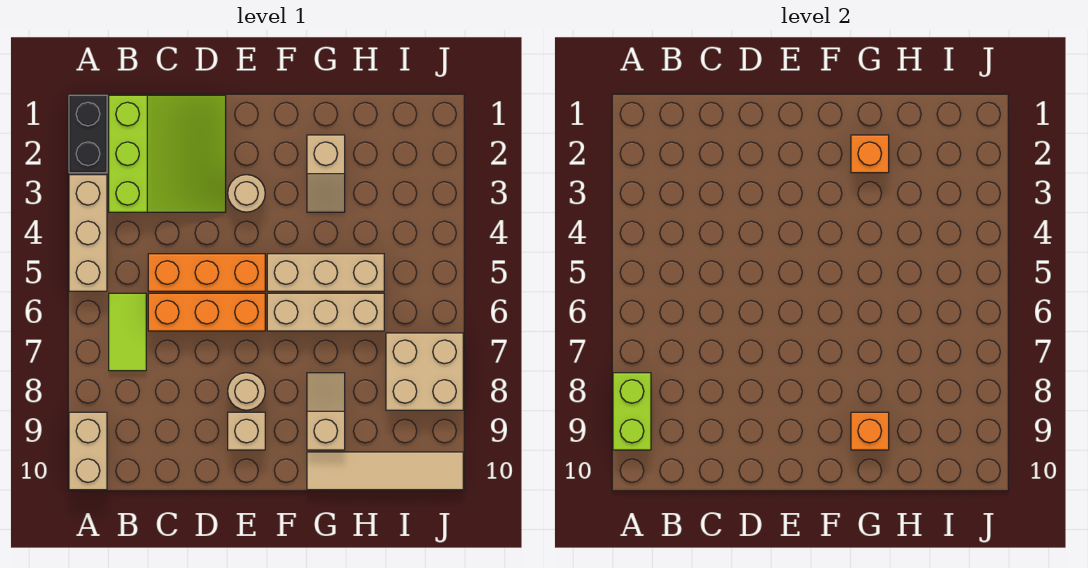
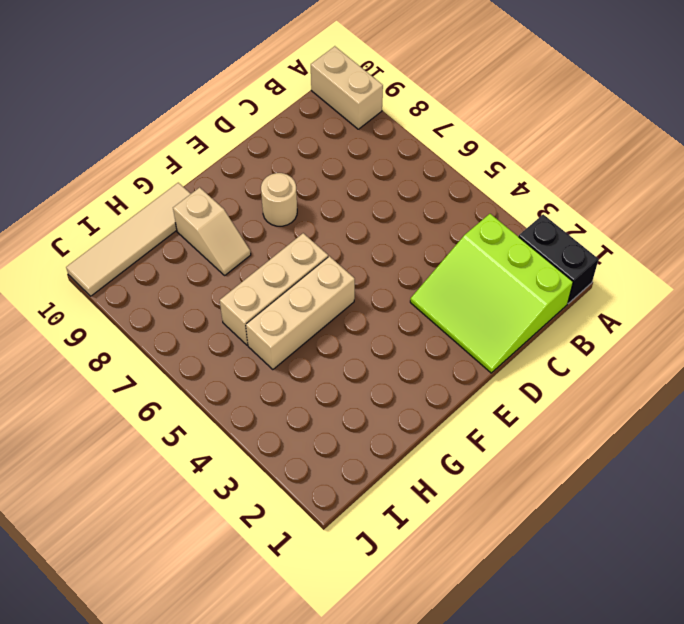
none -> tan brick A3:A5 level 1
none -> lime tile B6:B7 level 1
none -> orange brick C5:E5 level 1

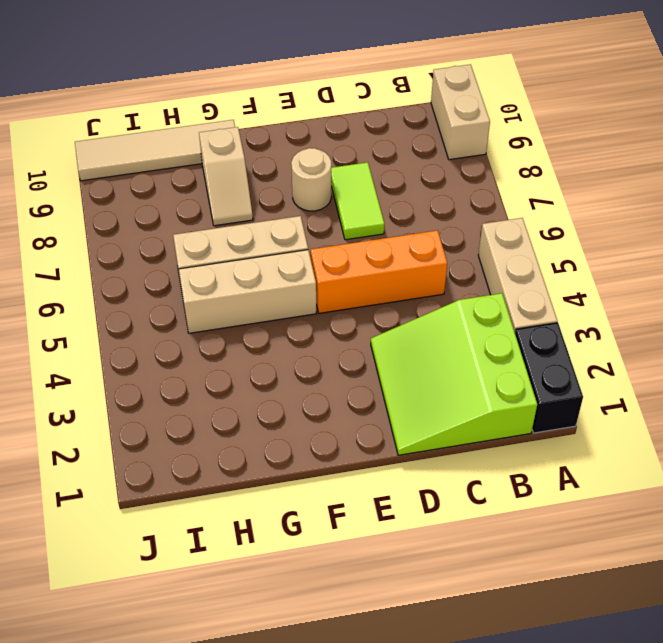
lime tile D7:D8 level 1 -> lime tile B6:B7 level 1
none -> orange brick C6:E6 level 1
none -> tan round brick E3 level 1
none -> tan brick E9 level 1

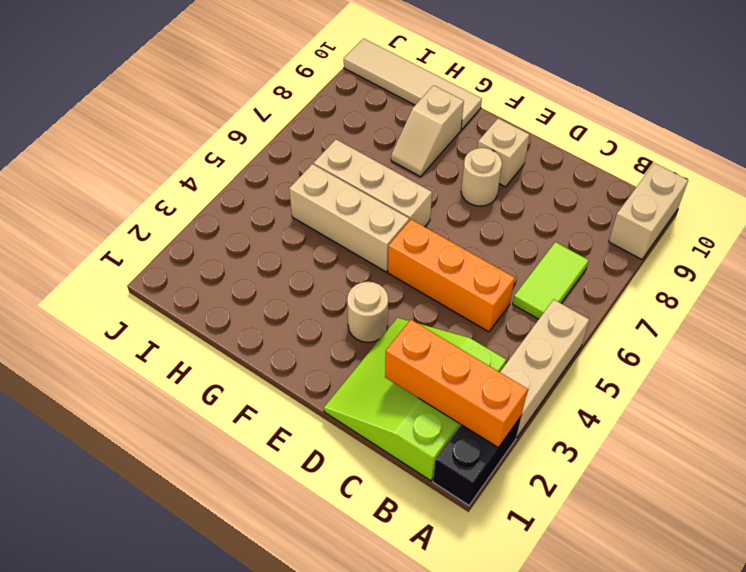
orange brick A2:C2 level 2 -> orange brick C6:E6 level 1
none -> tan slope G2:G3 level 1 top 2
none -> tan brick I7:J8 level 1
none -> lime brick A8:A9 level 2

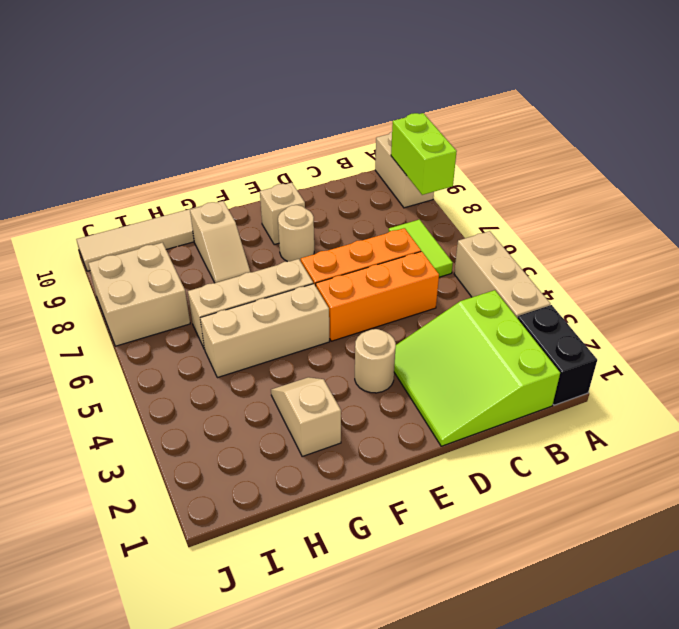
none -> orange brick G2 level 2
none -> orange brick G9 level 2

